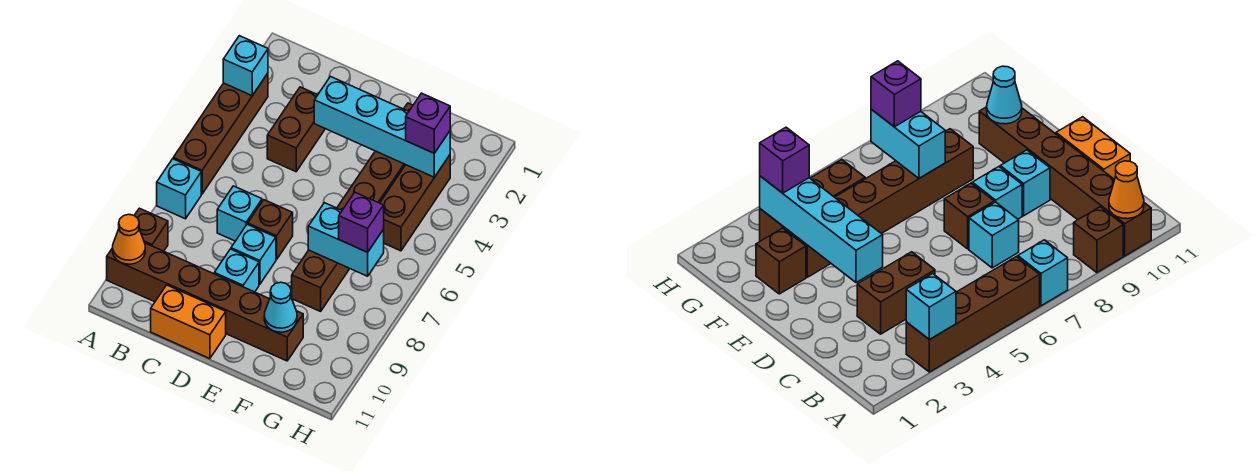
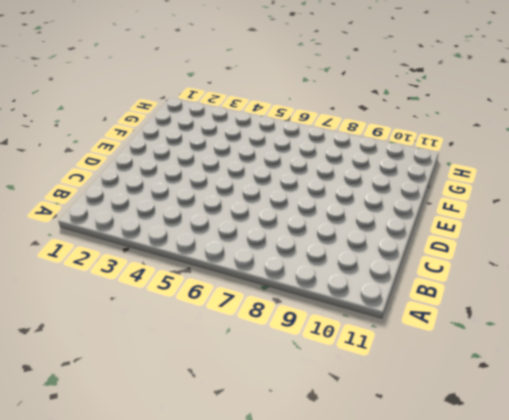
none -> brown brick A3:A6 level 1
none -> cyan brick A7 level 1
none -> brown brick A9 level 1

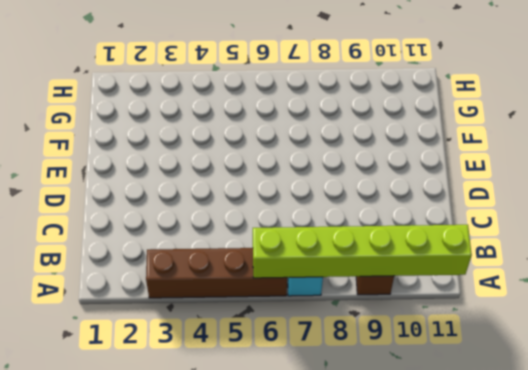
lime brick A6:A11 level 2 -> orange cone A10 level 2
none -> brown brick A10:F10 level 1
none -> brown brick C3:C4 level 1
none -> cyan brick C7 level 1

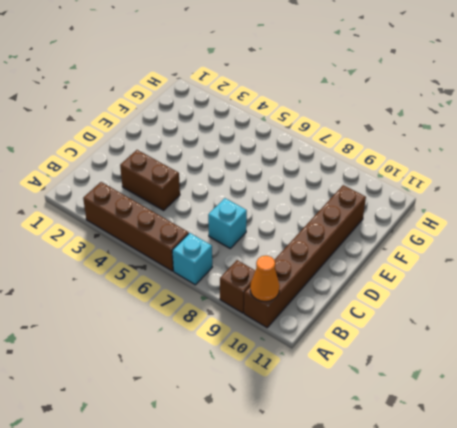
none -> orange brick C11:D11 level 1
none -> brown brick D7 level 1
none -> cyan brick D8 level 1

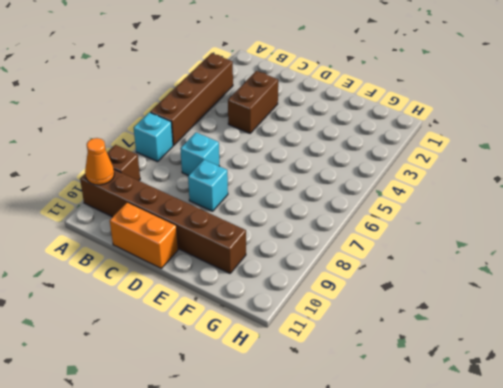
none -> brown brick D7 level 1
none -> cyan brick D9 level 1
none -> brown brick F2 level 1

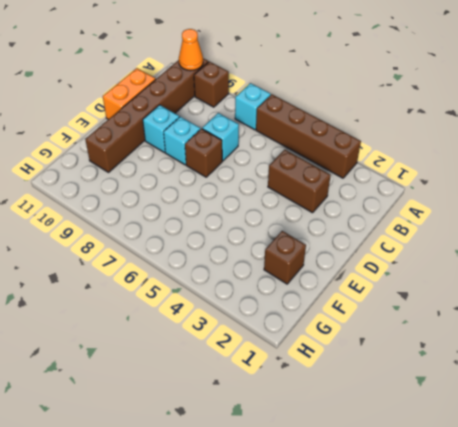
none -> brown brick F3:F8 level 1
none -> brown brick G3:G5 level 1
none -> cyan brick A3 level 2

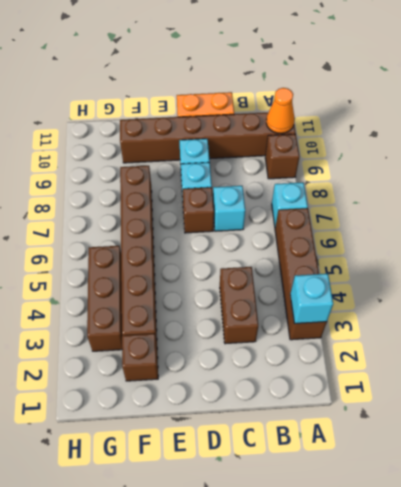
none -> cyan brick D3:G3 level 2
none -> cyan brick F7:G7 level 2
none -> cyan cone F10 level 2

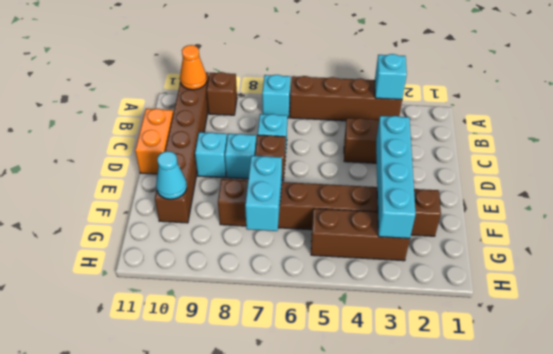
none -> purple brick G3 level 3
none -> purple brick G7 level 3

